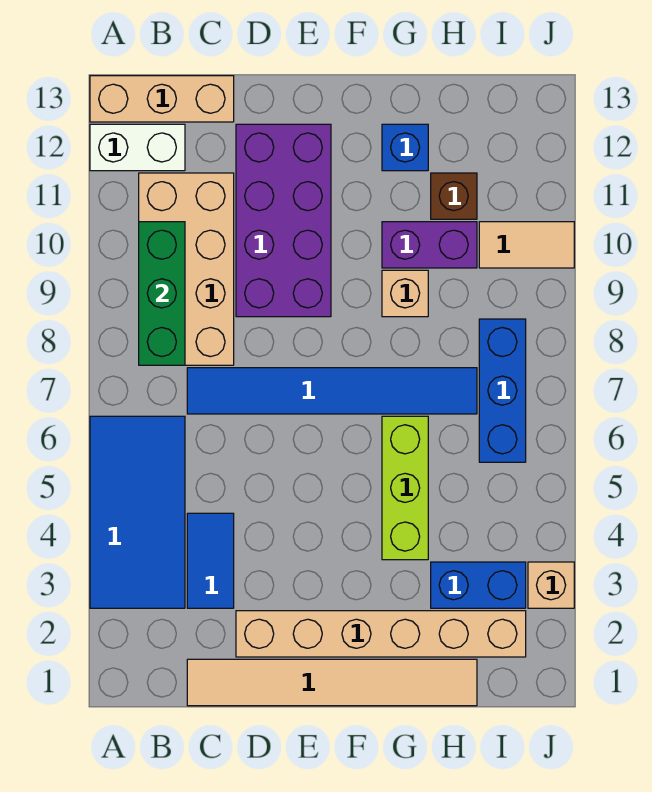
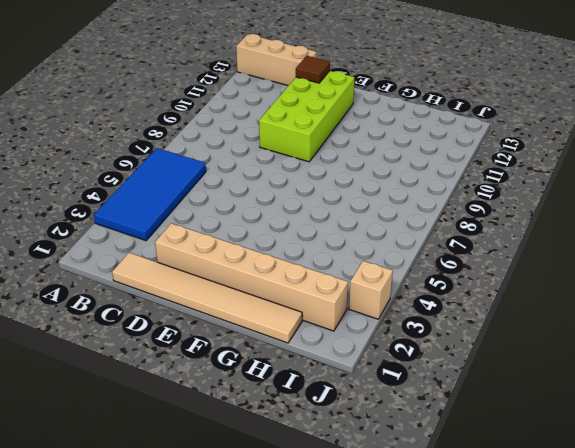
lime brick D9:E12 level 1 -> purple brick D9:E12 level 1
brown tile D12 level 2 -> none
none -> white brick A12:B12 level 1
none -> tan brick B8:C11 level 1
none -> blue tile C3:C4 level 1

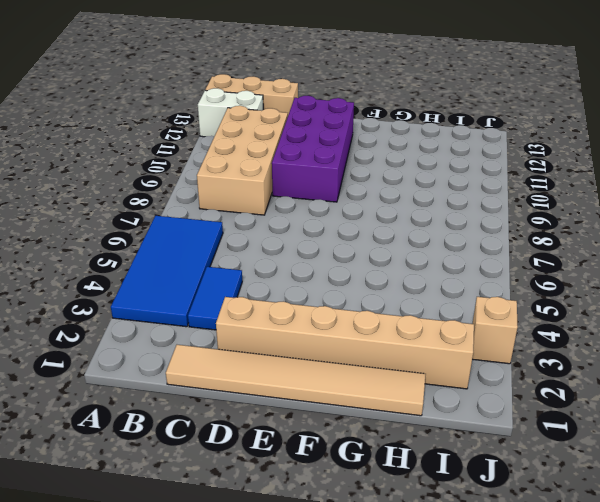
none -> blue tile C7:H7 level 1
none -> lime brick G4:G6 level 1
none -> tan brick G9 level 1

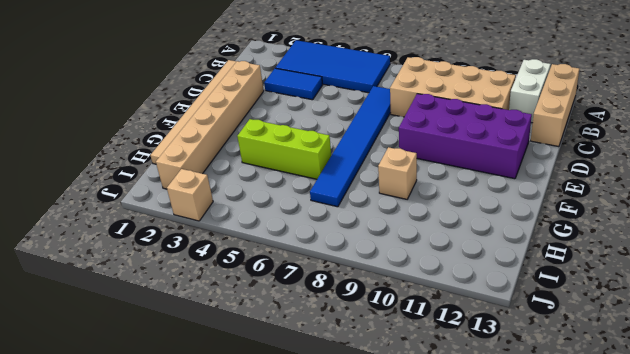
none -> purple brick G10:H10 level 1
none -> blue brick G12 level 1
none -> blue brick H3:I3 level 1

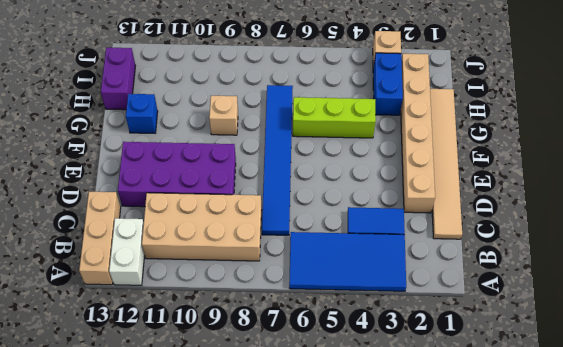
purple brick H13:I13 level 1 -> purple brick G10:H10 level 1
none -> brown brick H11 level 1
none -> blue brick I6:I8 level 1
none -> tan tile I10:J10 level 1

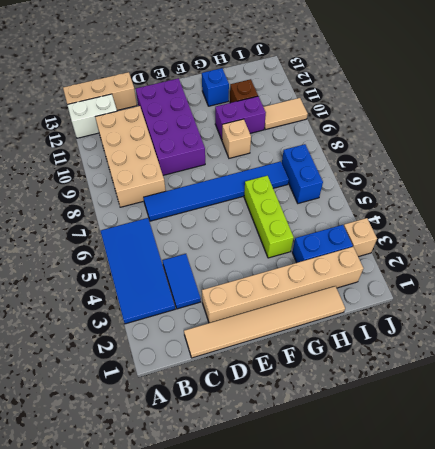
blue brick I6:I7 level 1 -> blue brick I6:I8 level 1
none -> green brick B8:B10 level 2

